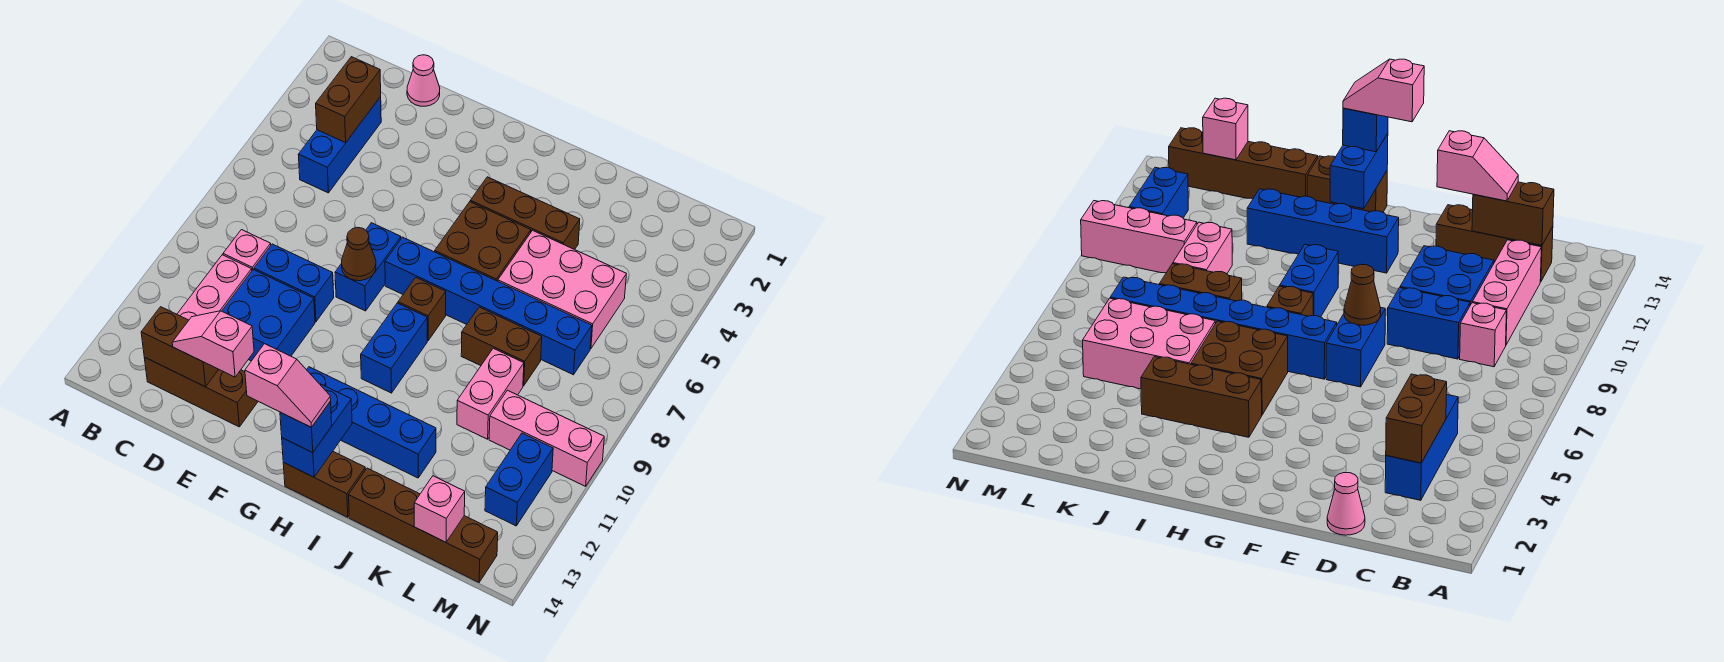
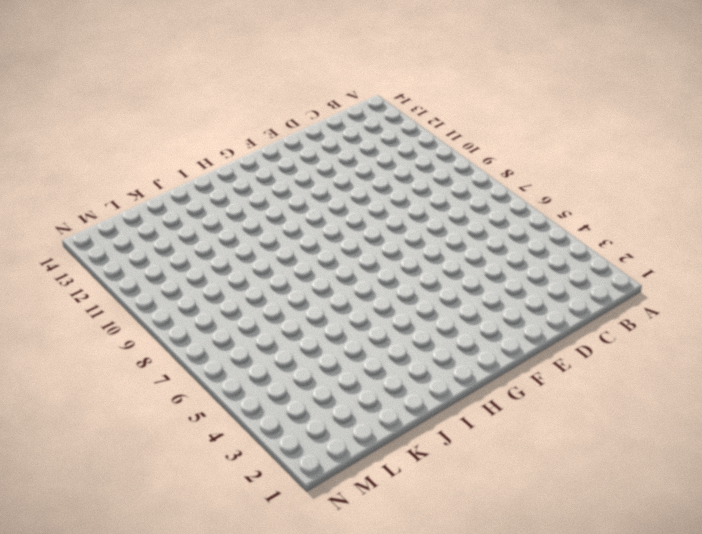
none -> blue brick C3:C5 level 1
none -> pink brick C9 level 1
none -> pink brick C10:C12 level 1

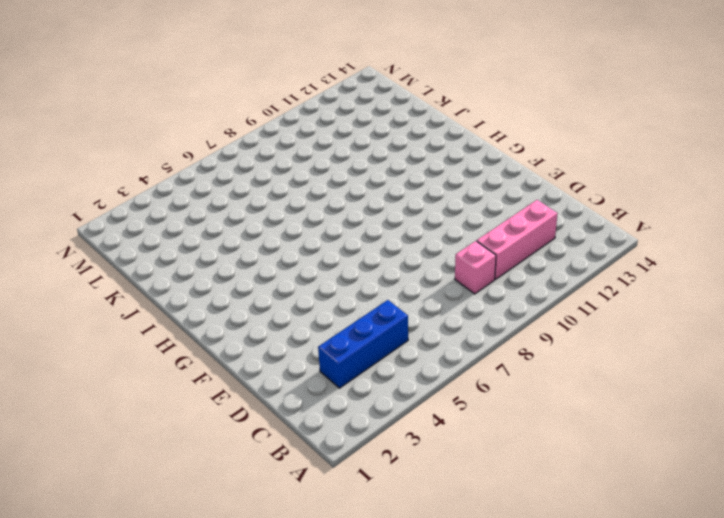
none -> brown brick C13:E13 level 1
none -> pink cone D1 level 1
none -> blue brick D9:E9 level 1

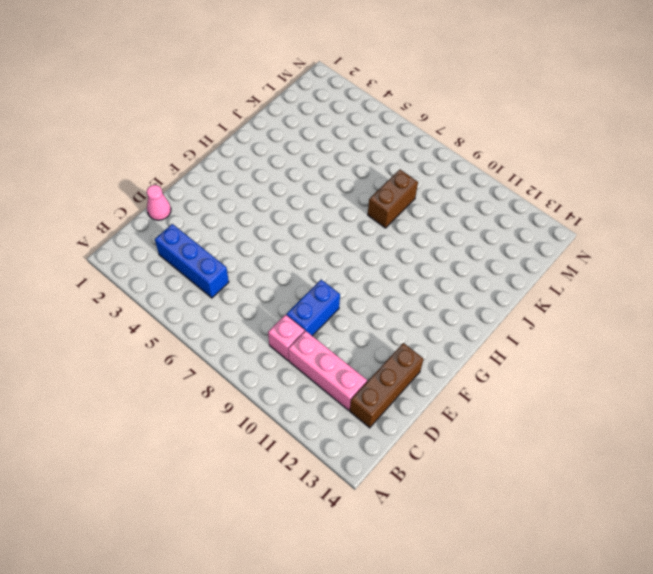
none -> blue brick D10:E11 level 1
none -> blue brick F7:F8 level 1
none -> blue brick G7:L7 level 1

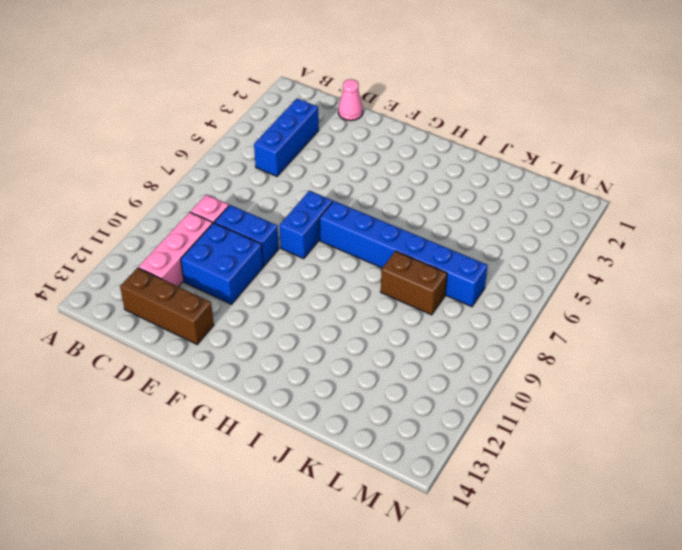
none -> blue brick G12:J12 level 1
none -> brown brick H4:J4 level 1
none -> brown brick H5:I6 level 1

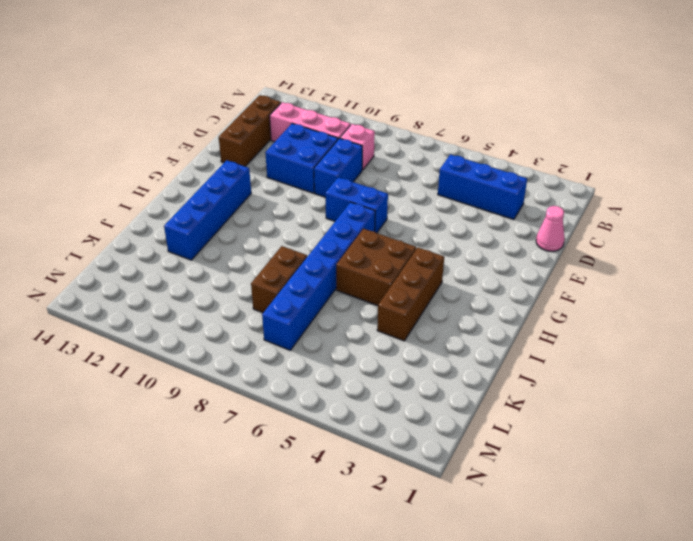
none -> brown brick H8 level 1
none -> blue brick H9:H10 level 1
none -> brown brick H14:I14 level 1

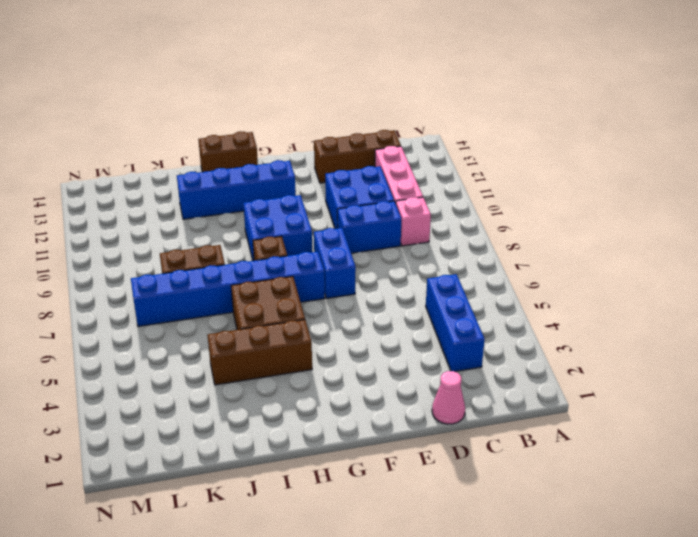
blue brick G9:H10 level 1 -> blue brick H9:H10 level 1
none -> pink brick J5:L6 level 1
none -> brown brick J14:M14 level 1
none -> pink brick K9:K10 level 1

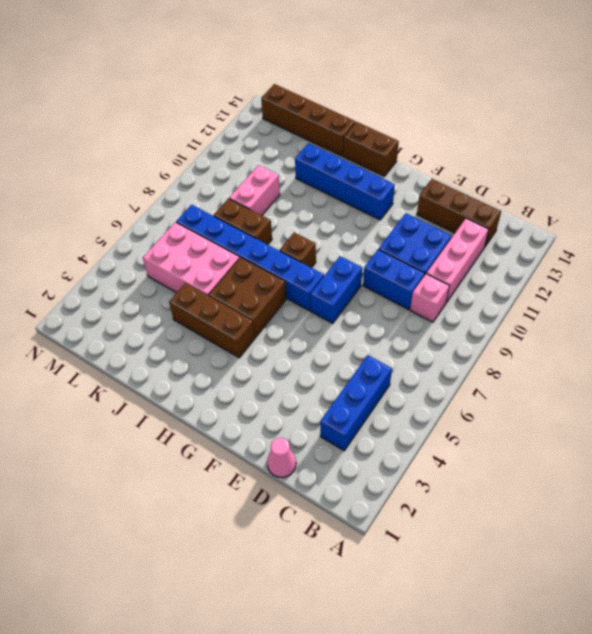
none -> blue brick H9:H10 level 1
none -> pink brick L10:N10 level 1
none -> blue brick M11:M12 level 1

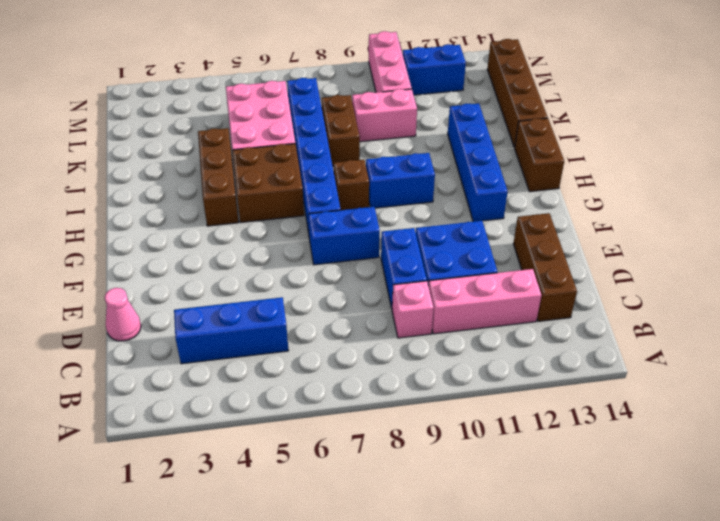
none -> brown brick C3:C4 level 2
none -> brown brick C13:D13 level 2
none -> brown cone F8 level 2

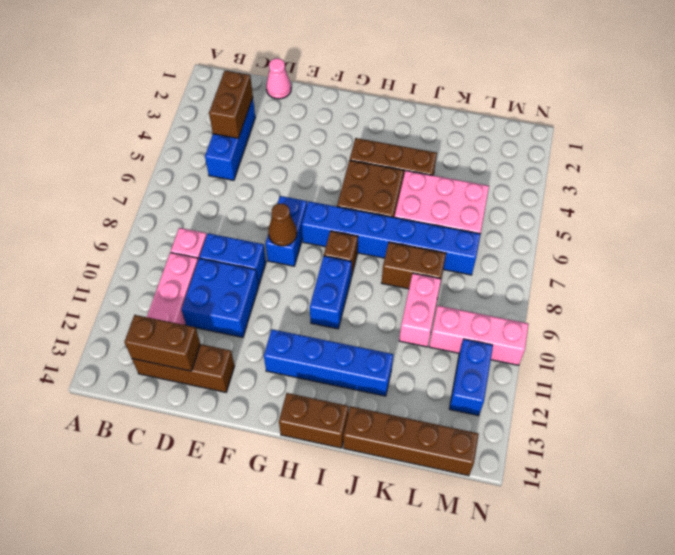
none -> blue brick H13:H14 level 2
none -> pink brick L14 level 2
none -> pink slope D13:E13 level 3 top E

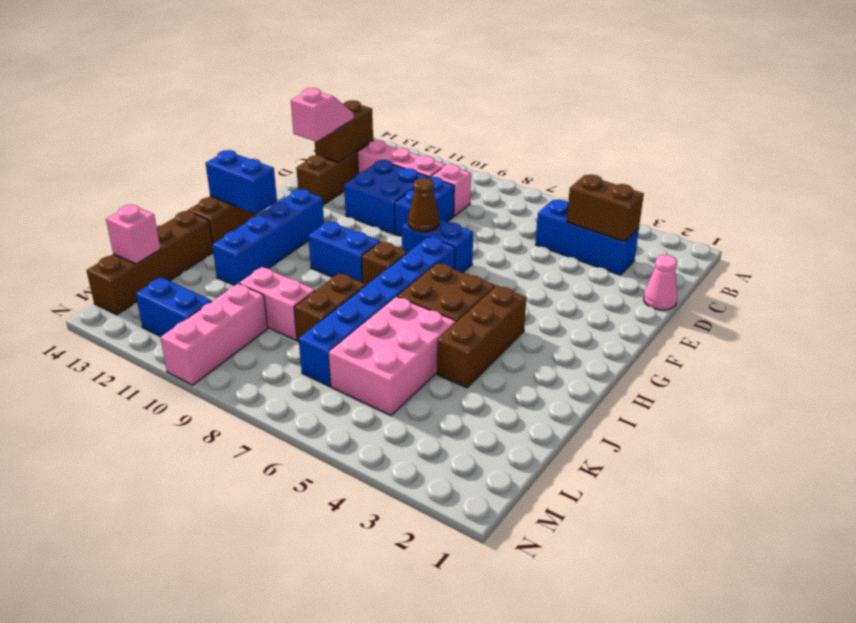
none -> blue brick H14 level 3
none -> pink slope G14:H14 level 4 top G

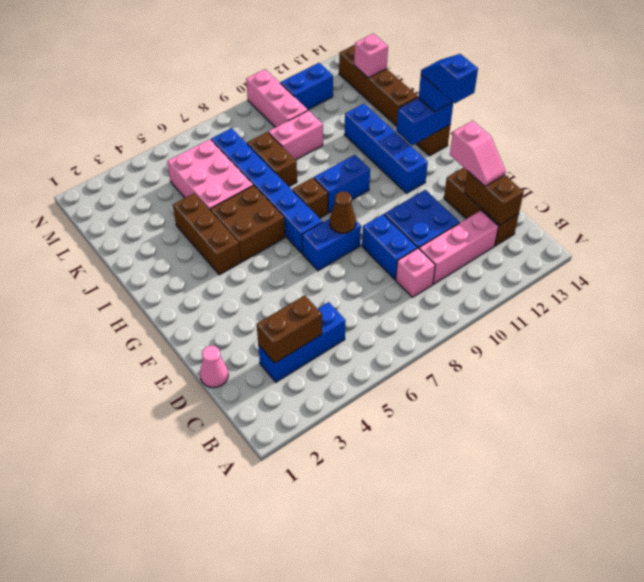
blue slope G14:H14 level 4 top G -> pink slope G14:H14 level 4 top G

